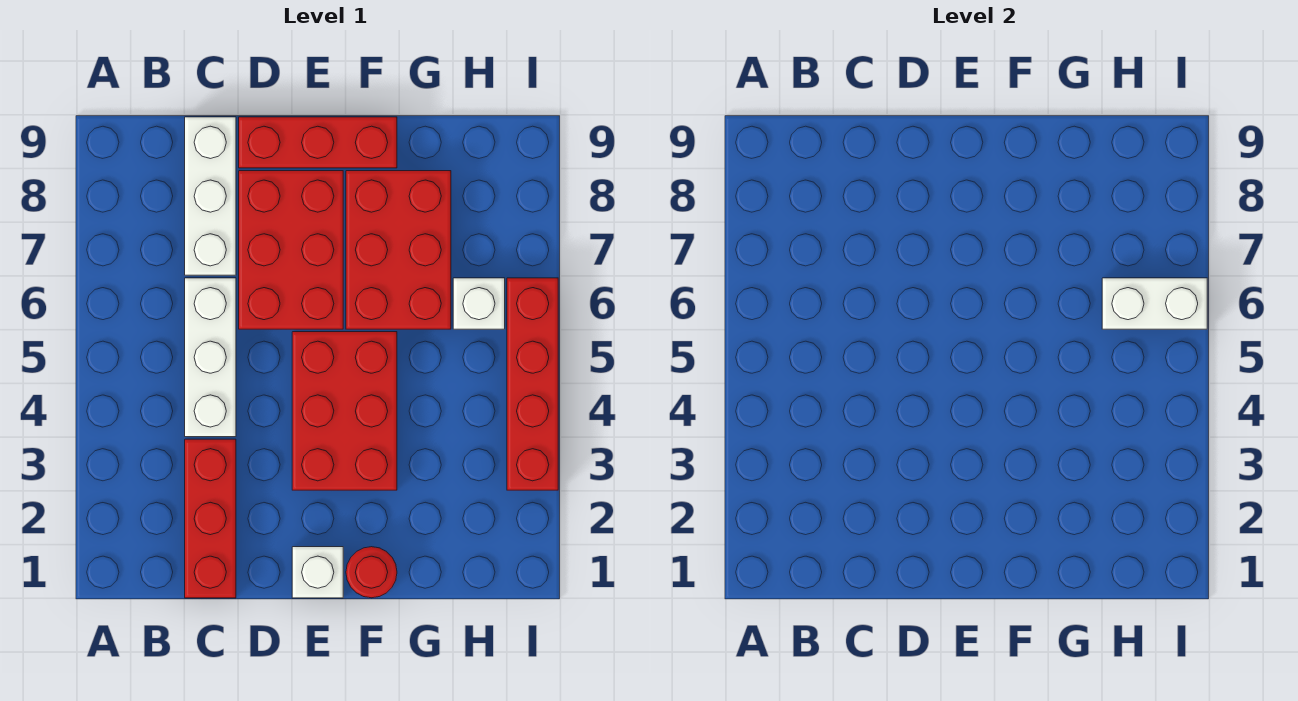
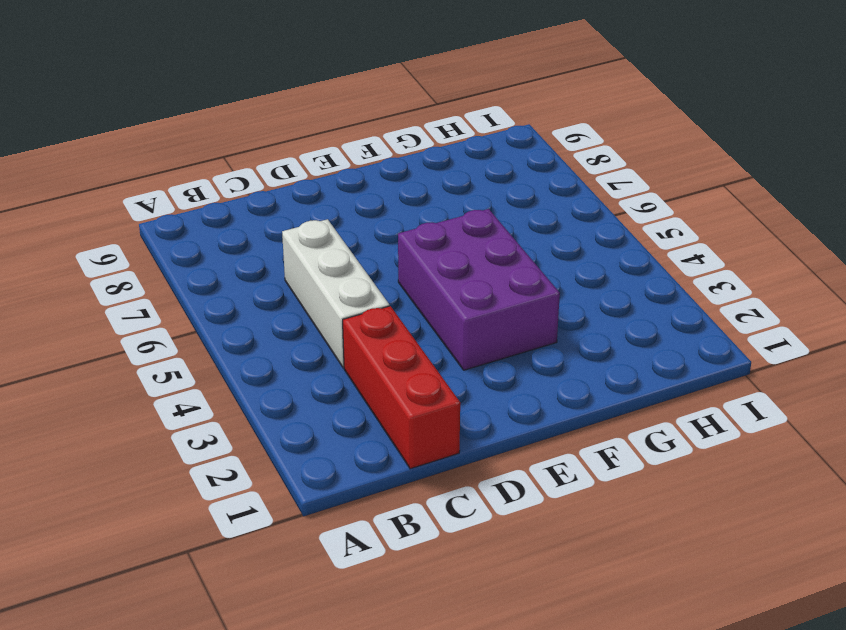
purple brick E3:F5 level 1 -> red brick E3:F5 level 1
none -> white brick C7:C9 level 1
none -> red brick D6:E8 level 1
none -> red brick D9:F9 level 1

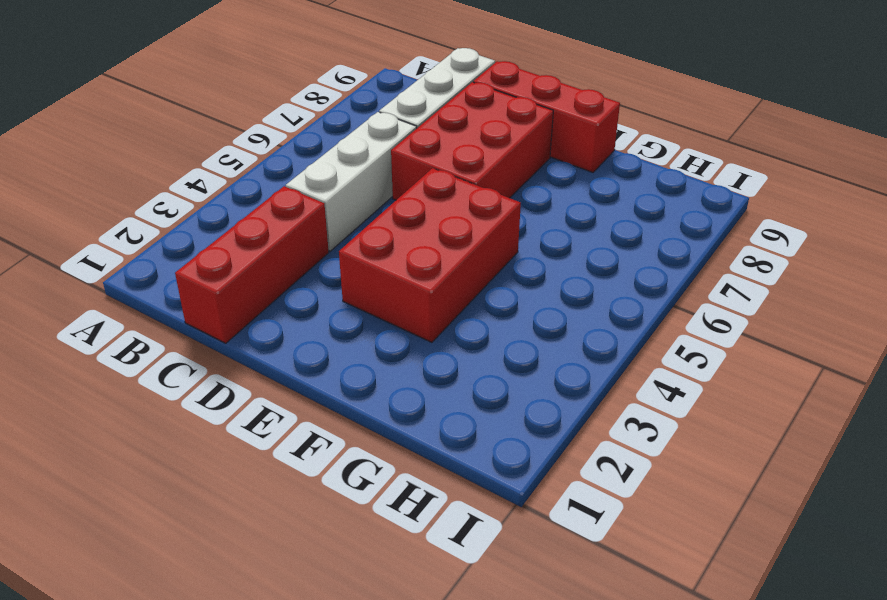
none -> white brick E1 level 1
none -> red round brick F1 level 1
none -> red brick F6:G8 level 1

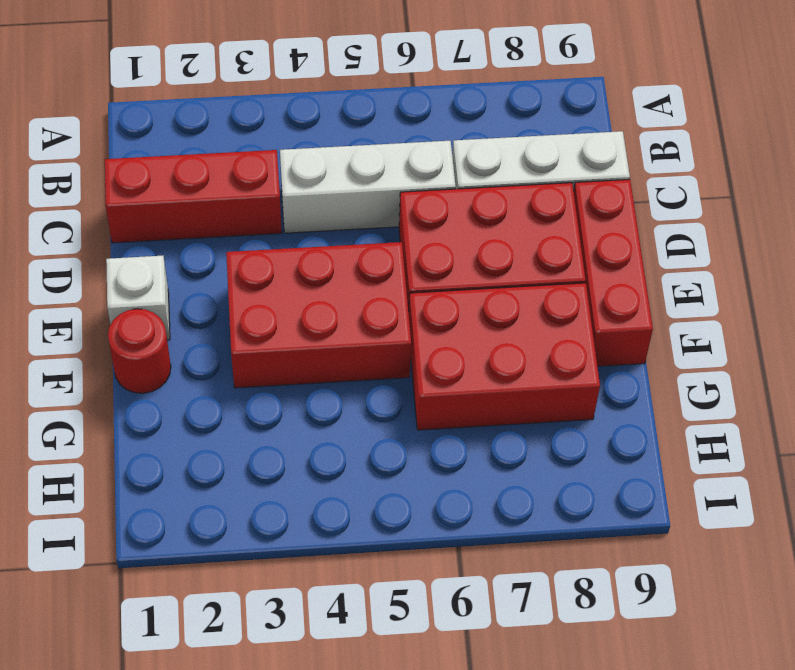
none -> white brick H6 level 1
none -> red brick I3:I6 level 1
none -> white brick H6:I6 level 2

